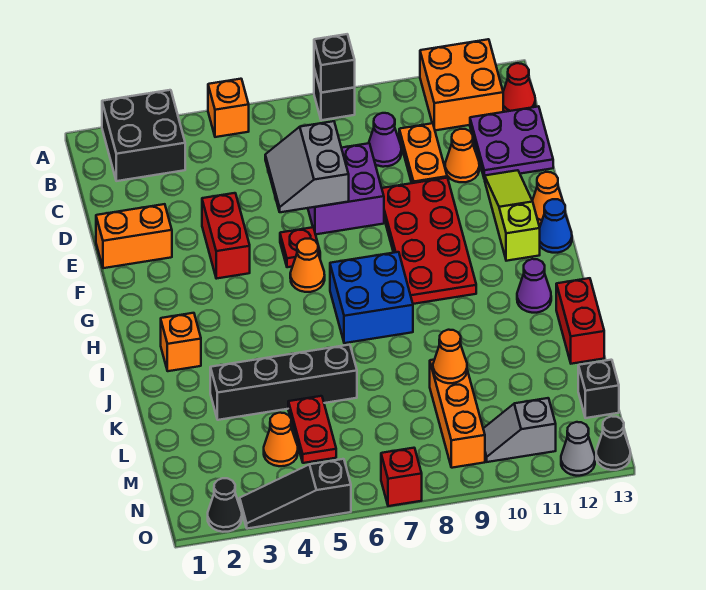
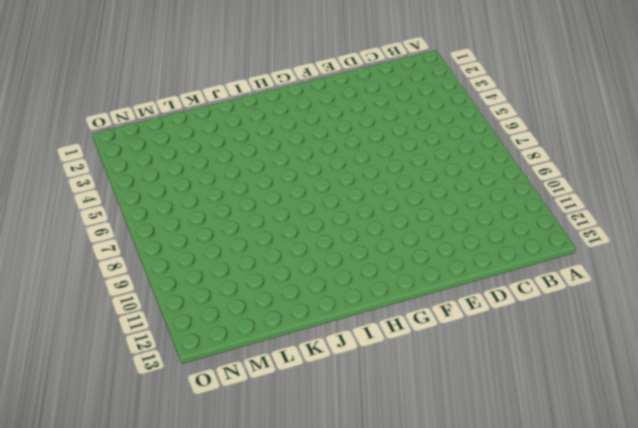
none -> black brick A2:B3 level 1
none -> orange brick A5 level 1
none -> black brick A8 level 1
none -> orange brick A11:B12 level 1

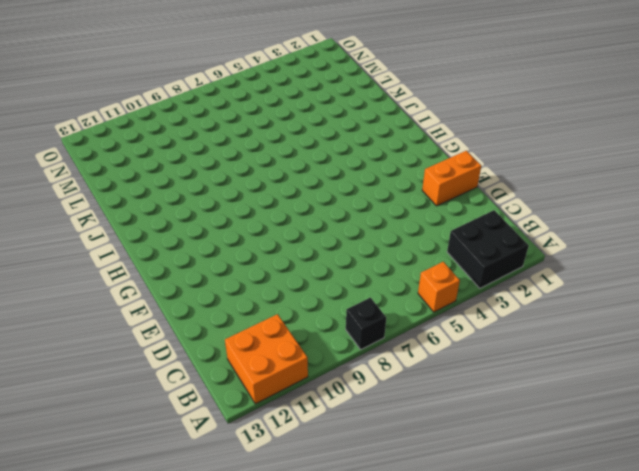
none -> red cone B13 level 1
none -> purple cone C9 level 1
none -> orange plate C10:D10 level 1
none -> purple plate C12:D13 level 1

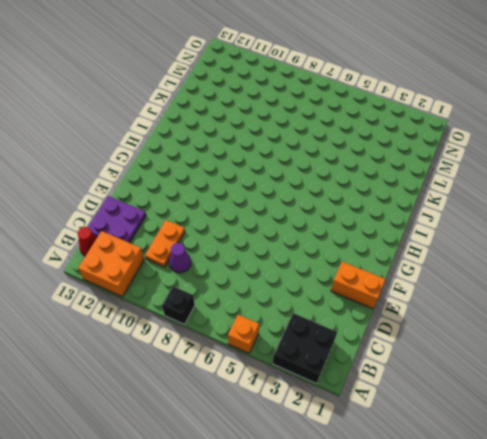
none -> purple brick D7:E8 level 1
none -> orange cone D11 level 1
none -> red brick E4:F4 level 1
none -> red plate E9:H10 level 1

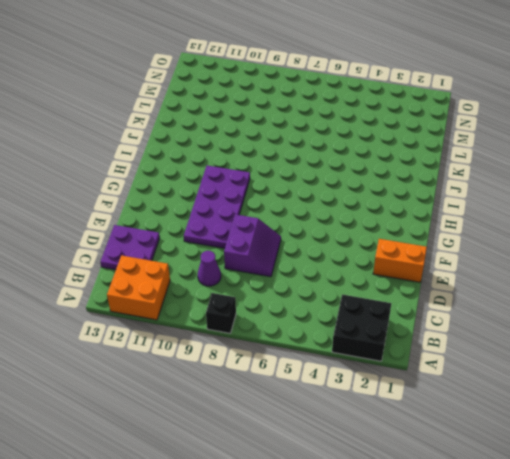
purple slope D7:E8 level 1 top 8 -> purple brick D7:E8 level 1
purple plate E9:H10 level 1 -> red plate E9:H10 level 1
none -> orange brick A5 level 1
none -> red cone B13 level 1
none -> orange plate C10:D10 level 1
none -> orange cone D11 level 1

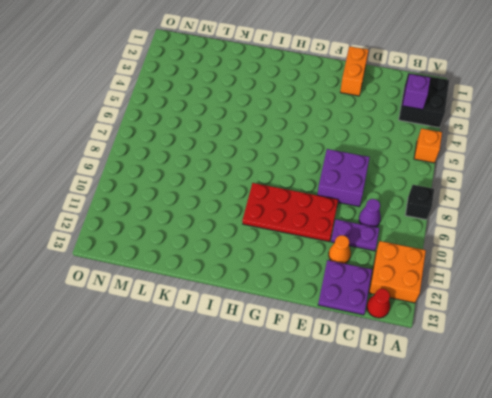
purple brick B3 level 2 -> none
purple plate C10:D10 level 1 -> orange plate C10:D10 level 1
none -> red brick E4:F4 level 1
none -> lime slope E12:G12 level 1 top G
none -> red plate F6 level 1
none -> orange cone F13 level 1

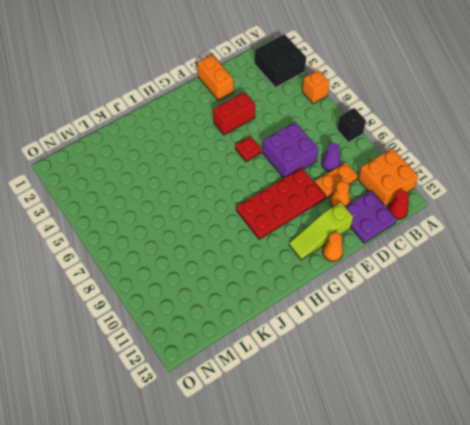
lime slope E12:G12 level 1 top E -> lime slope E12:G12 level 1 top G
none -> orange cone G6 level 1
none -> blue cone G13 level 1
none -> blue brick H7:I8 level 1
none -> orange brick I2 level 1

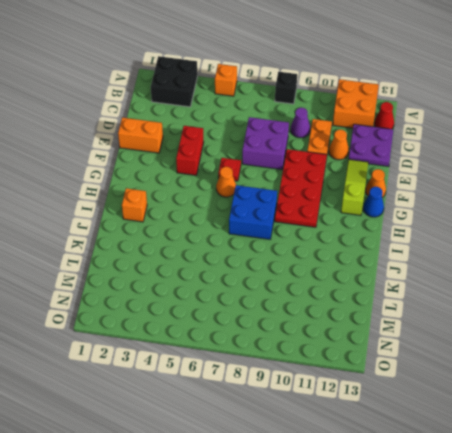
none -> purple cone I12 level 1
none -> red brick J13:K13 level 1
none -> black brick K3:K6 level 1
none -> red plate L5:M5 level 1

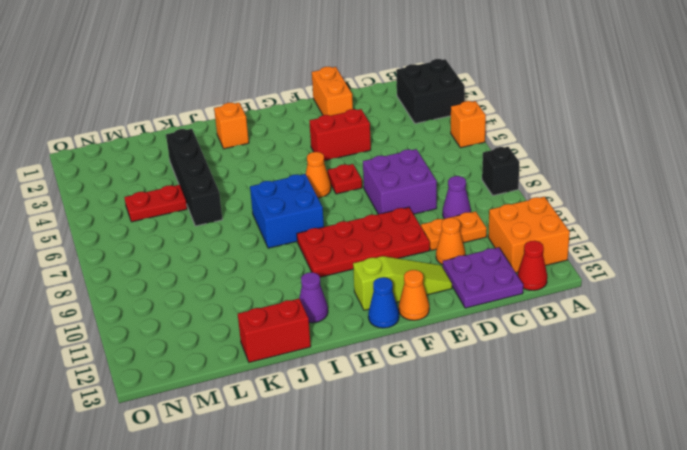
none -> orange brick L9:N9 level 1
none -> orange cone M4 level 1
none -> black brick M13 level 1
none -> grey slope N10:N11 level 1 top 11

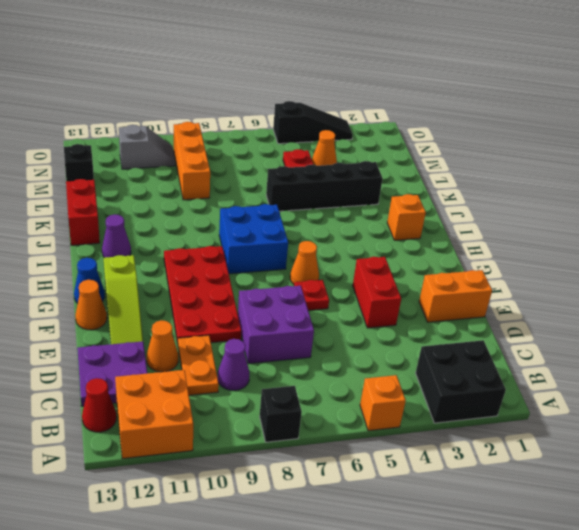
none -> black cone O2 level 1
none -> red brick O7 level 1
none -> grey cone O12 level 1
none -> black cone O13 level 1

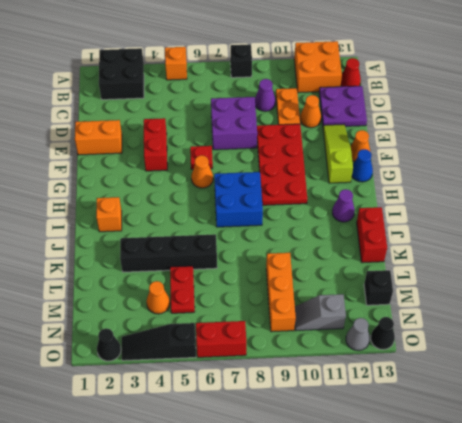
red brick O6:O7 level 1 -> red brick O7 level 1
none -> black brick A8 level 2
none -> grey slope D6:E7 level 2 top 7
none -> orange cone L9 level 2

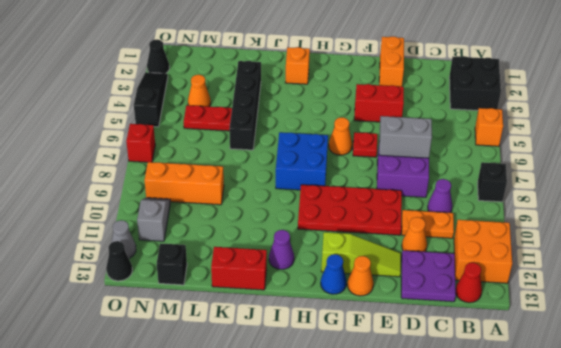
none -> black brick A8 level 2
none -> orange cone L9 level 2

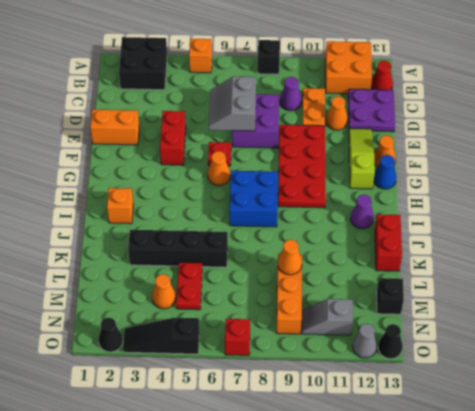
none -> black brick A8 level 2

